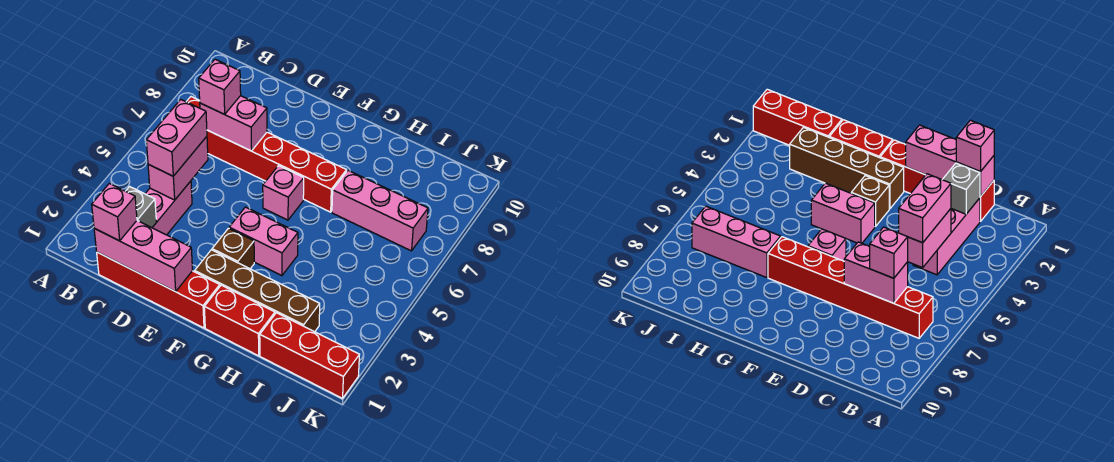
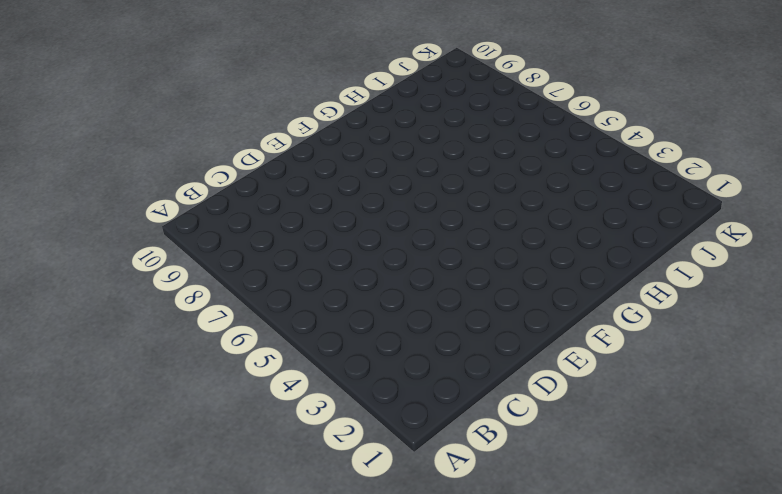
none -> red brick B7:G7 level 1
none -> red brick C1:F1 level 1
none -> pink brick C2:C4 level 1

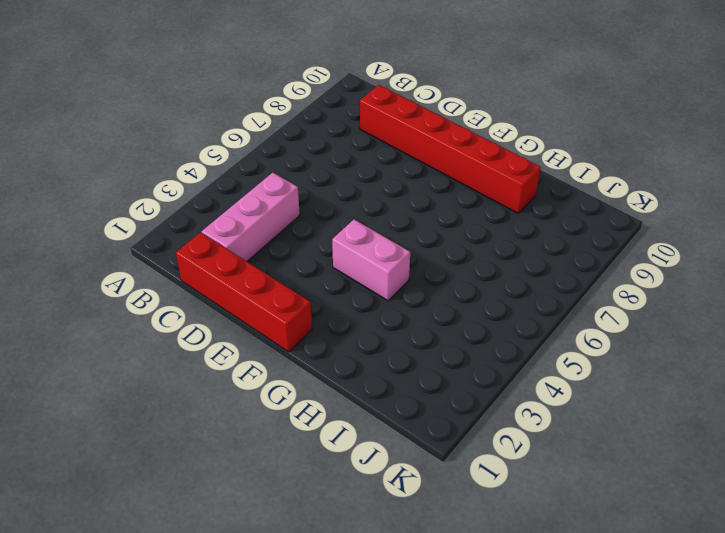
red brick C9:H9 level 1 -> red brick B7:G7 level 1
none -> brown brick F2:I2 level 1
none -> brown brick F3 level 1
none -> pink brick F6 level 1

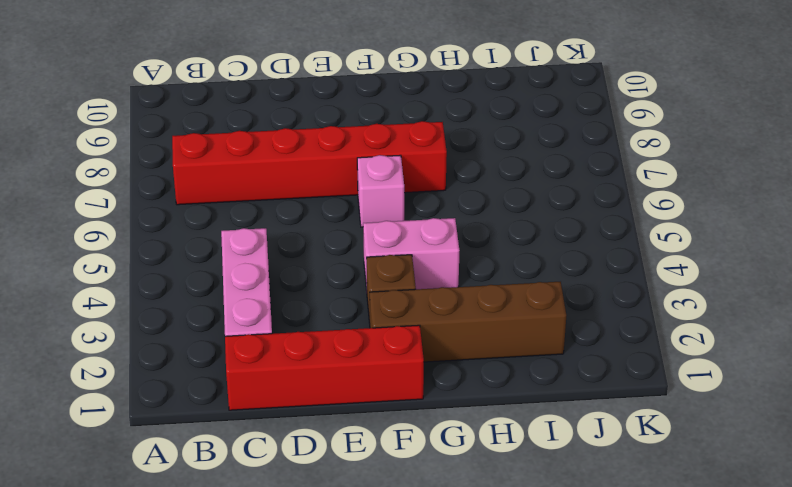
none -> red brick G1:H1 level 1
none -> pink brick H7:J7 level 1
none -> red brick I1:K1 level 1

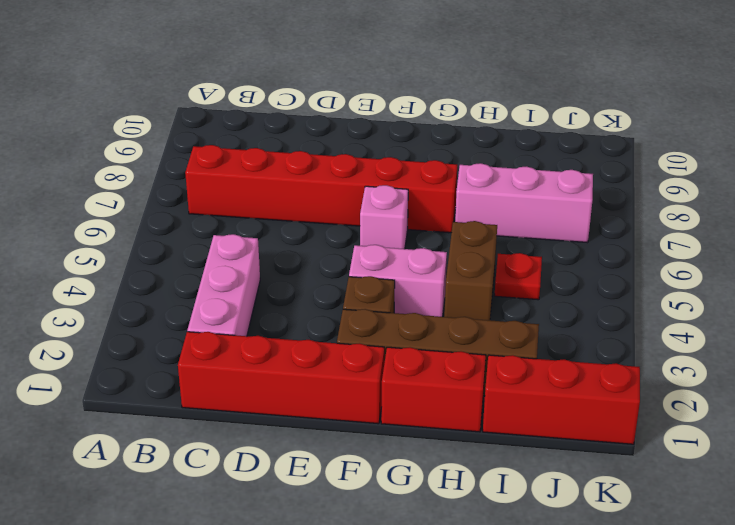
brown brick H4:H5 level 1 -> none
red plate I5 level 1 -> none
none -> pink brick C1:E1 level 2
none -> grey brick C2 level 2
none -> pink brick C4:C5 level 2

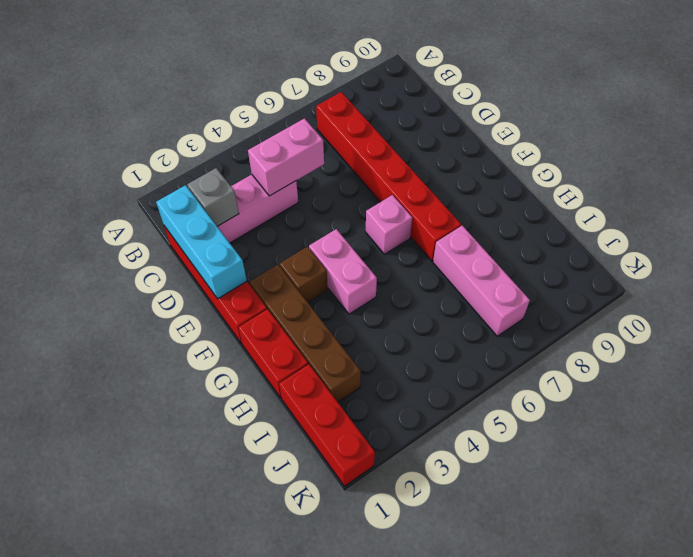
cyan brick C1:E1 level 2 -> pink brick C1:E1 level 2
none -> pink brick C7:D7 level 2
none -> pink brick C1 level 3
none -> pink brick C4:C5 level 3

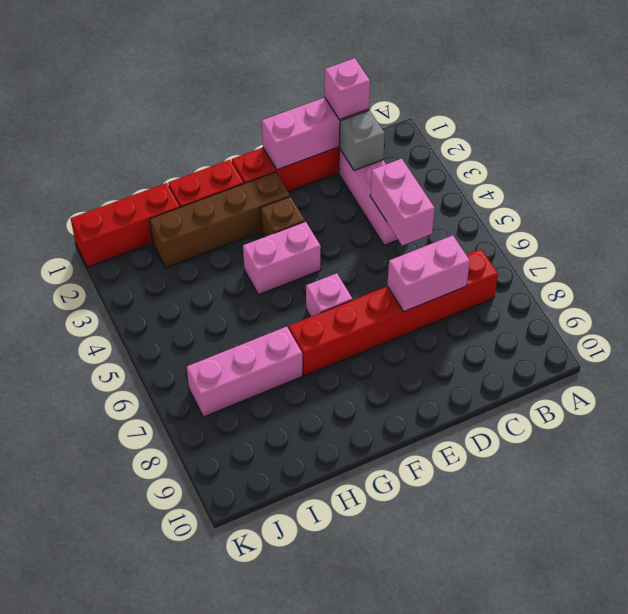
none -> pink brick C4:C5 level 3
none -> pink brick C7 level 3

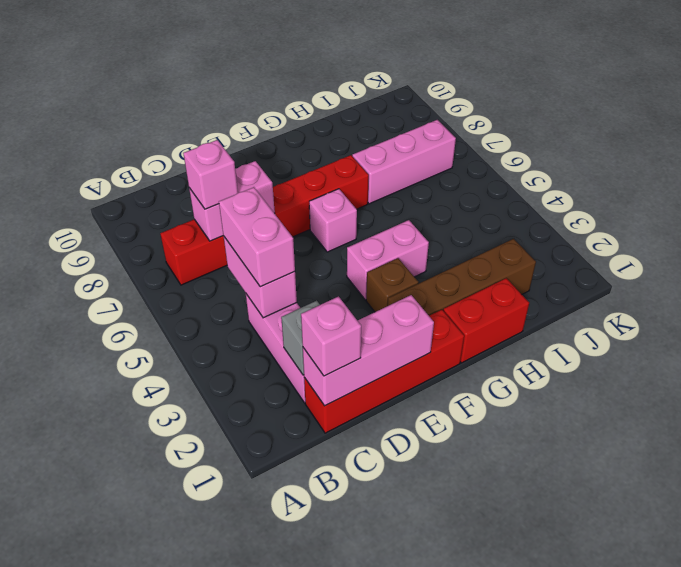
none -> red brick I1:K1 level 1

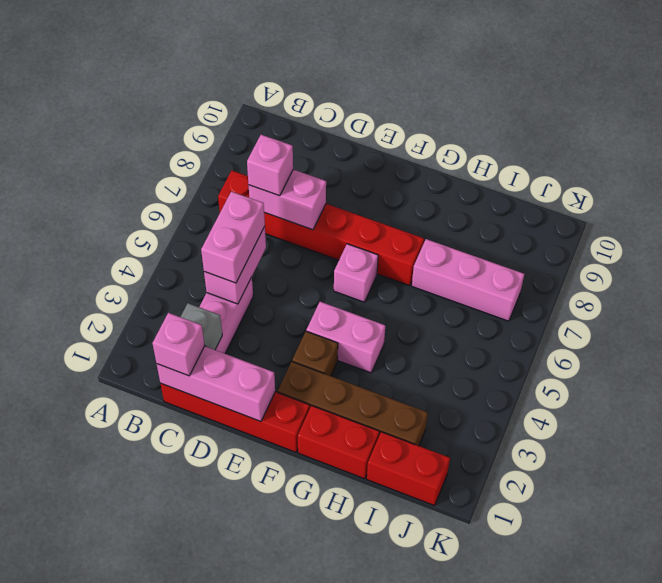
red brick I1:J1 level 1 -> red brick I1:K1 level 1

